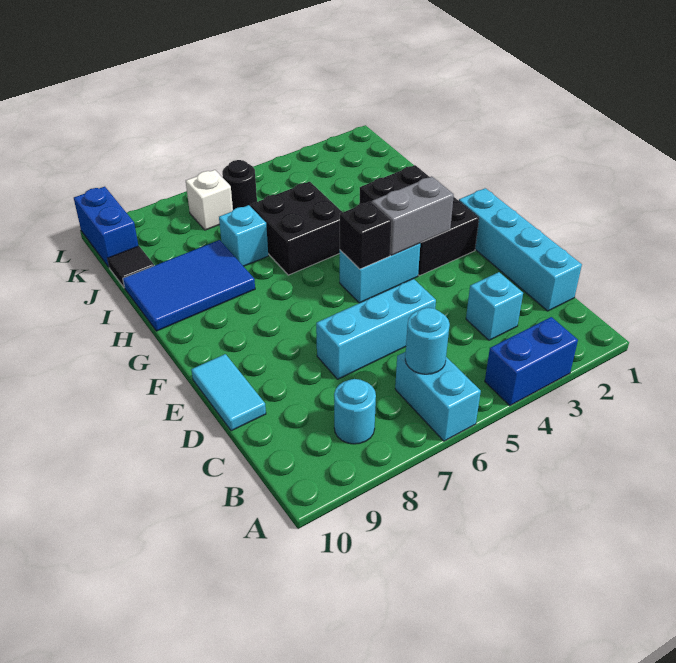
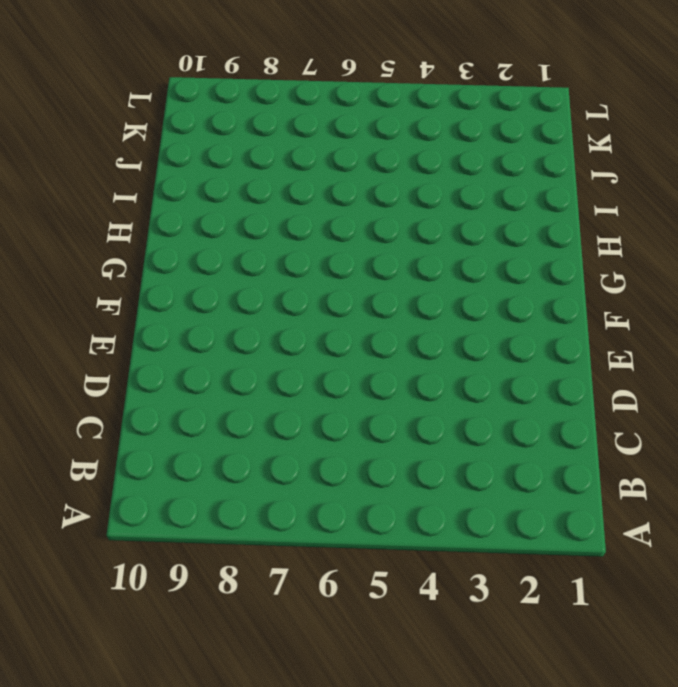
none -> blue brick A3:A4 level 1
none -> cyan brick A6:B6 level 1
none -> cyan round brick B8 level 1

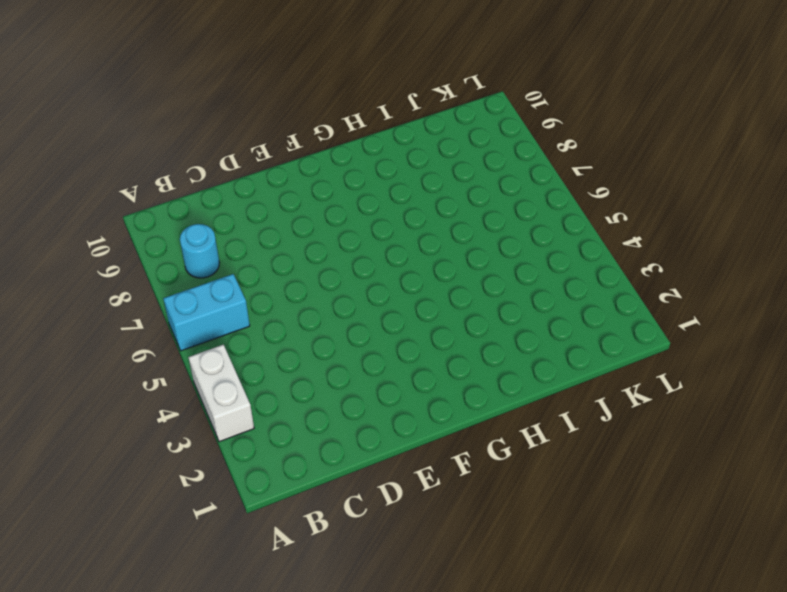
white brick A3:A4 level 1 -> blue brick A3:A4 level 1
none -> cyan brick C1:F1 level 1
none -> cyan brick C3 level 1
none -> cyan brick D5:D7 level 1

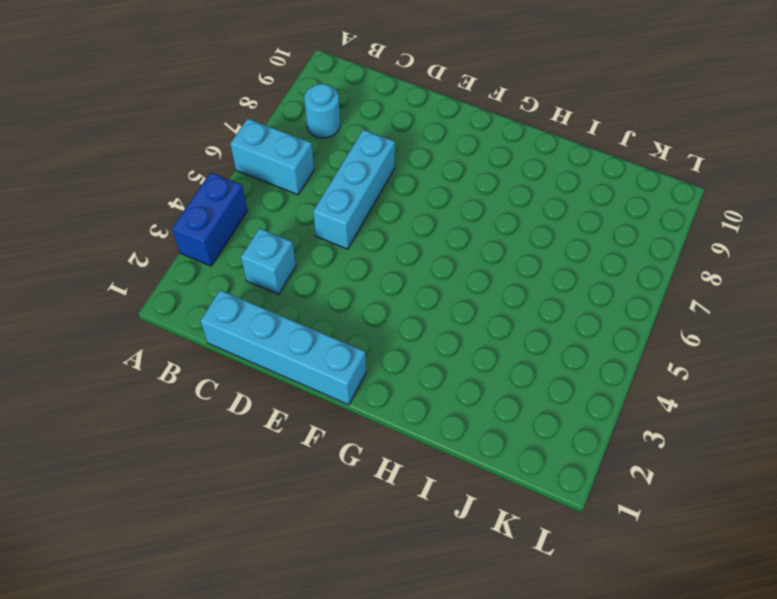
none -> cyan tile D10:E10 level 1
none -> black brick F2:H3 level 1
none -> cyan brick F4:F5 level 1

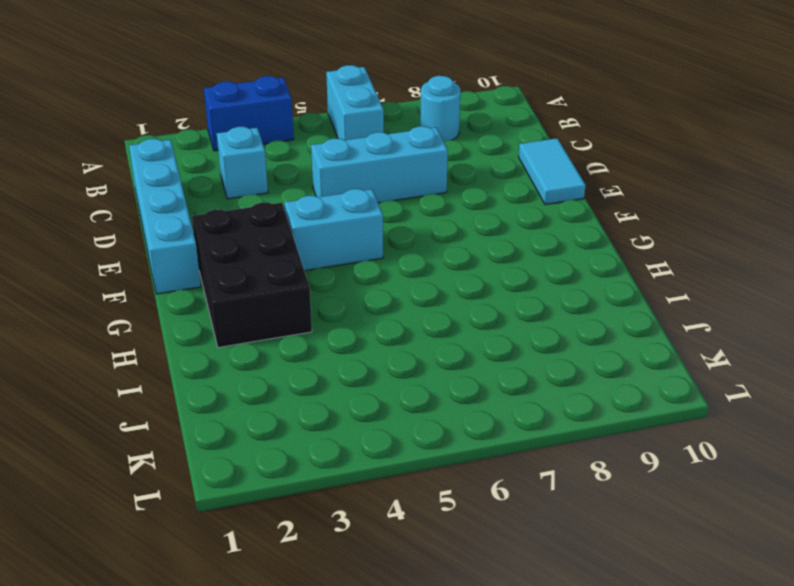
none -> black brick H5:I6 level 1
none -> blue tile H8:I10 level 1
none -> cyan brick I7 level 1

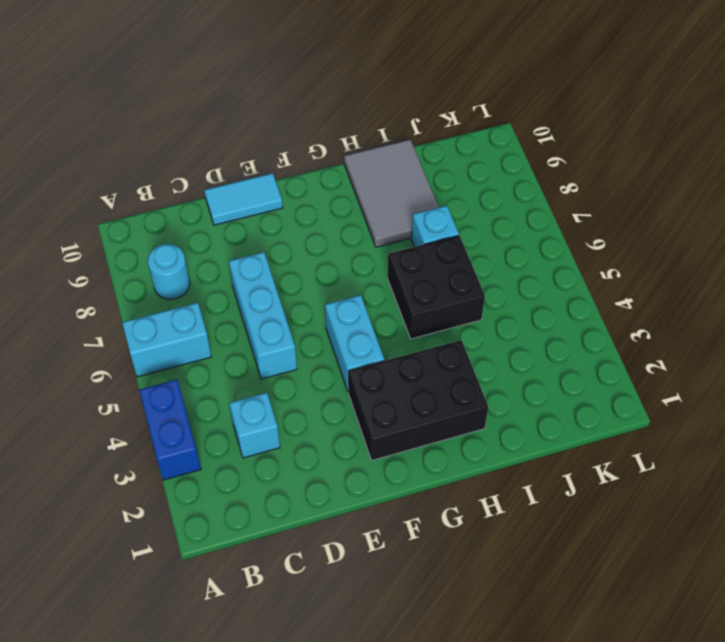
grey tile H8:I10 level 1 -> blue tile H8:I10 level 1
none -> cyan brick C1:F1 level 1
none -> black tile J10 level 1
none -> black round brick K6 level 1

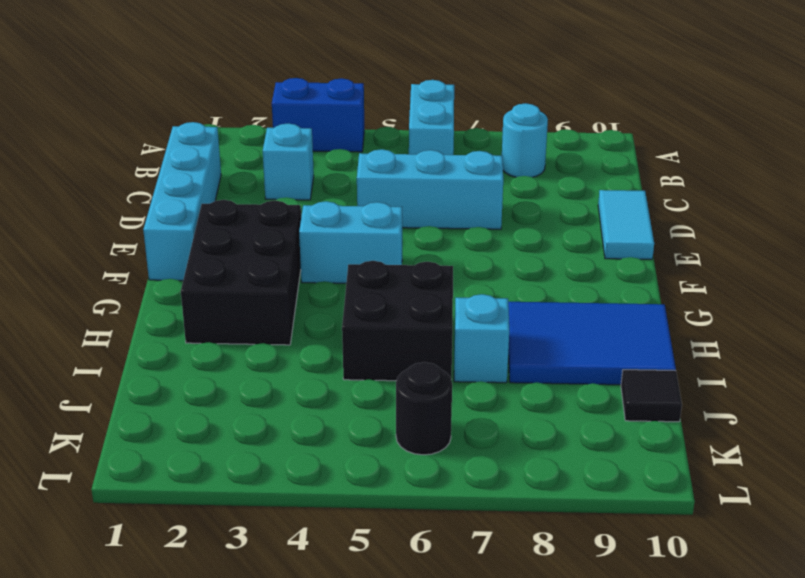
none -> white brick K7 level 1
none -> blue brick K10:L10 level 1
none -> cyan round brick B6 level 2

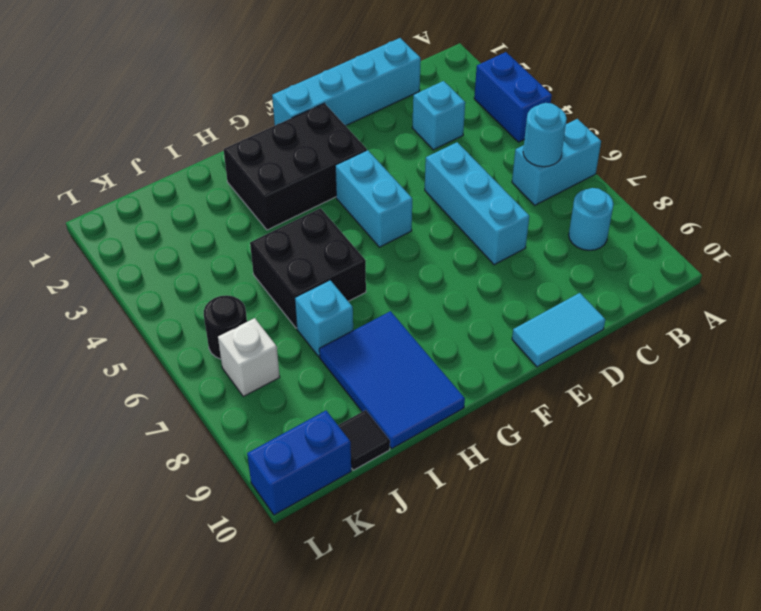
none -> grey brick F3:F4 level 2
none -> black brick F5 level 2

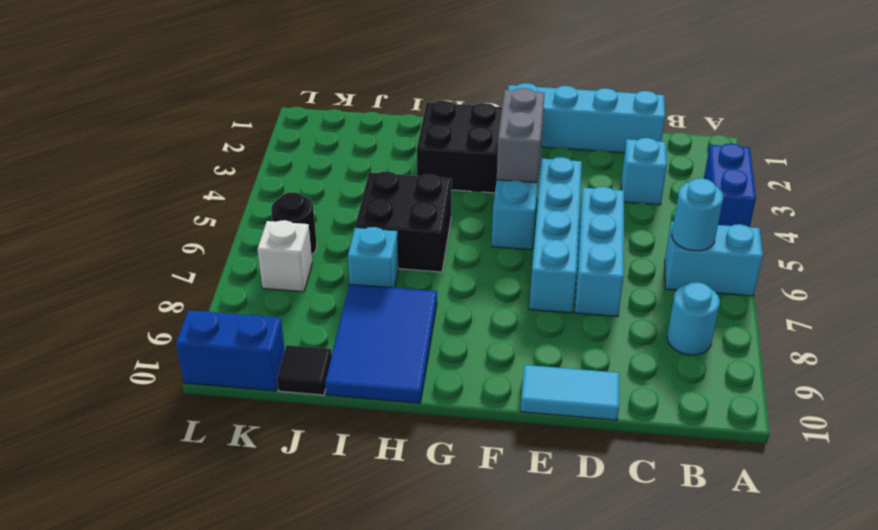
cyan brick E4:E7 level 1 -> none
none -> black brick F5 level 2

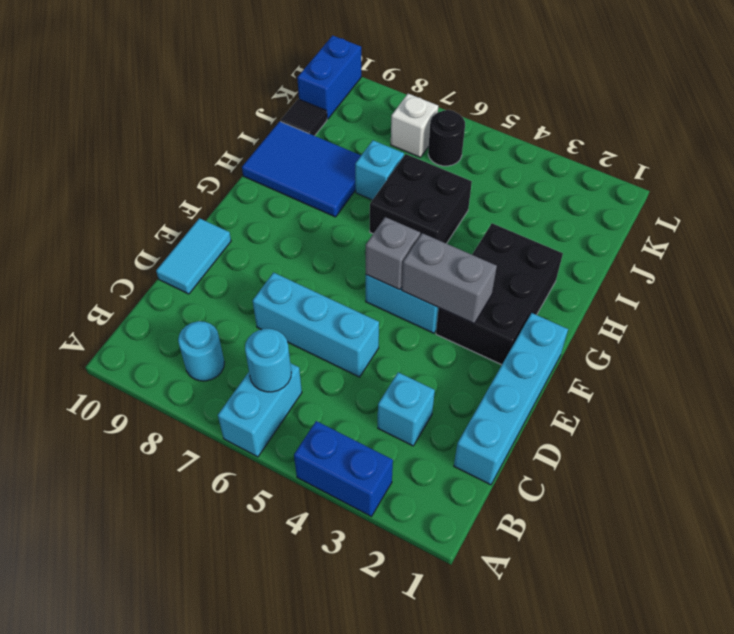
grey brick F5 level 2 -> black brick F5 level 2

